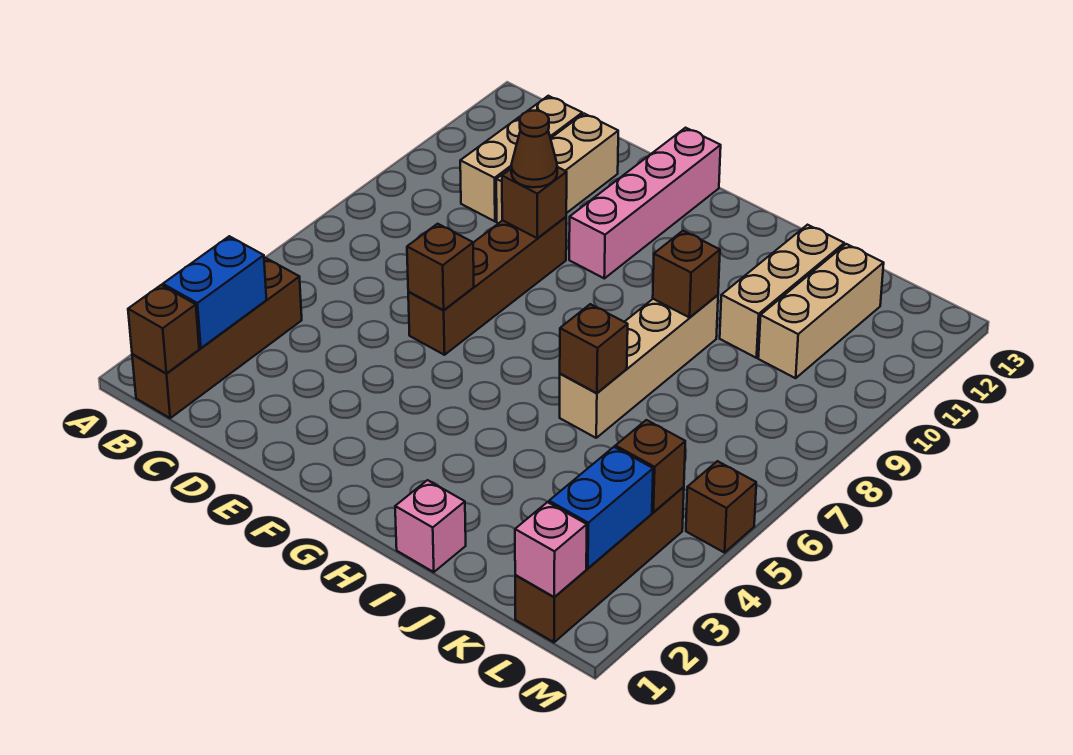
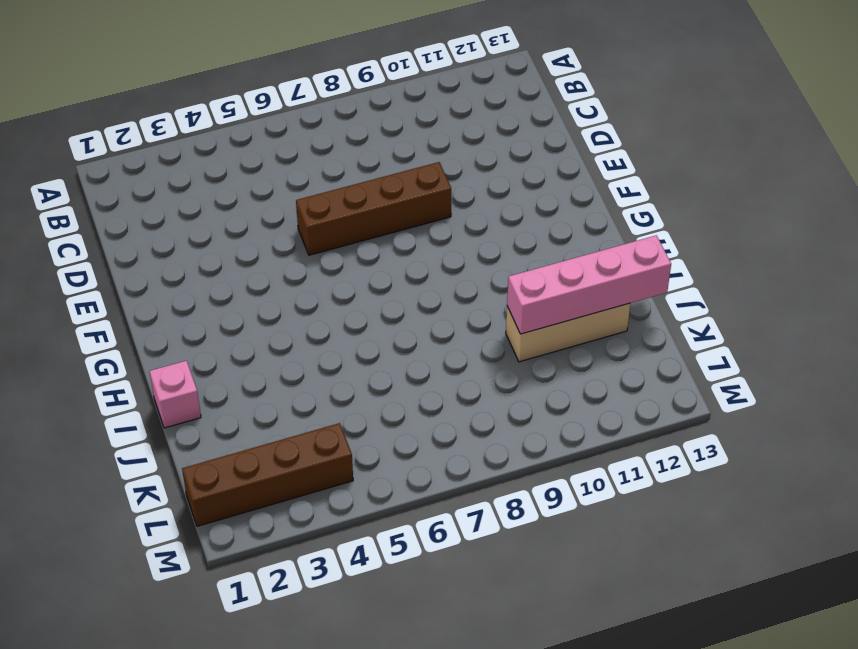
pink brick J10:J13 level 2 -> pink brick F10:F13 level 1
none -> brown brick B1:B4 level 1
none -> tan brick C10:C12 level 1
none -> tan brick D10:D12 level 1

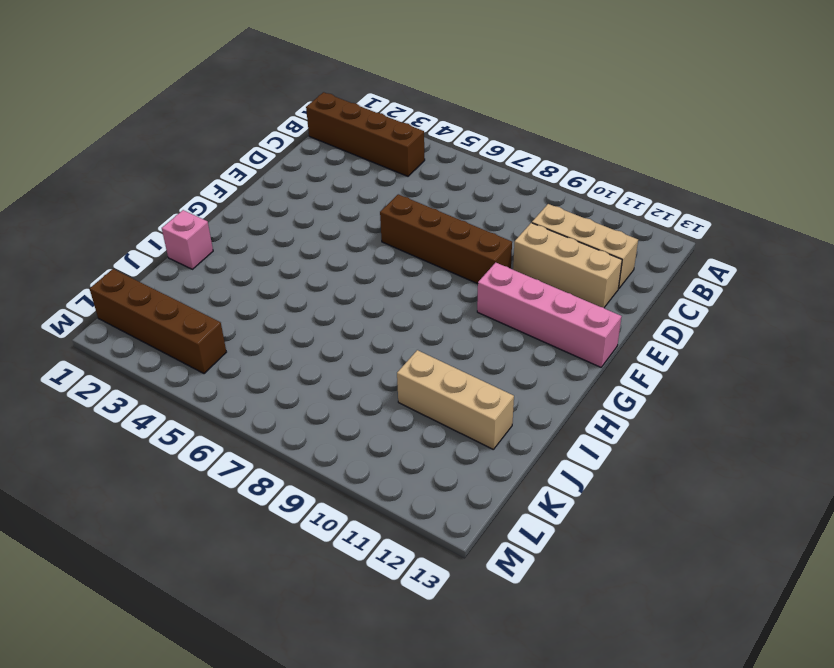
none -> tan brick I6:I9 level 1
none -> tan brick K10:K12 level 1
none -> brown brick M5 level 1

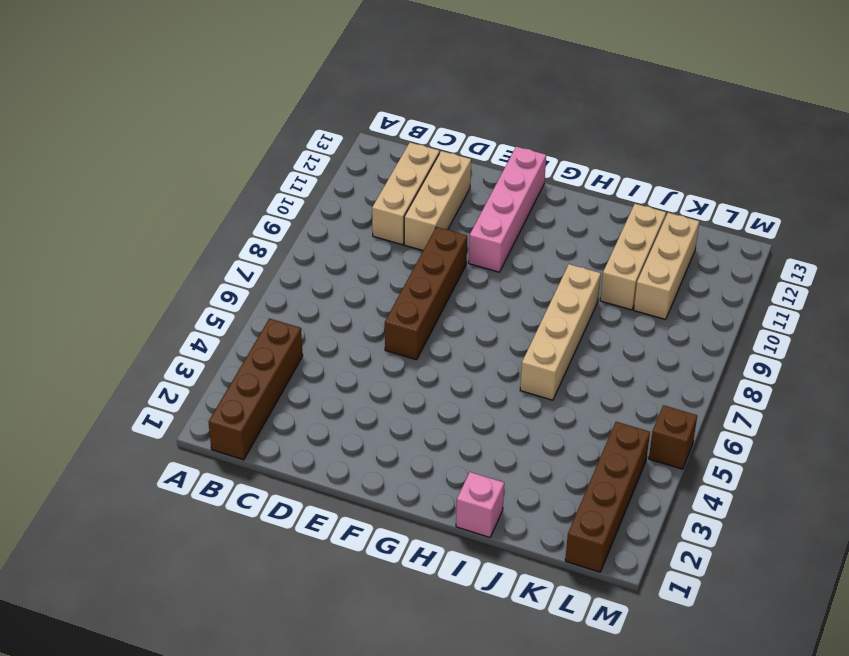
none -> brown brick B1 level 2
none -> blue brick B2:B3 level 2
none -> brown brick E6 level 2

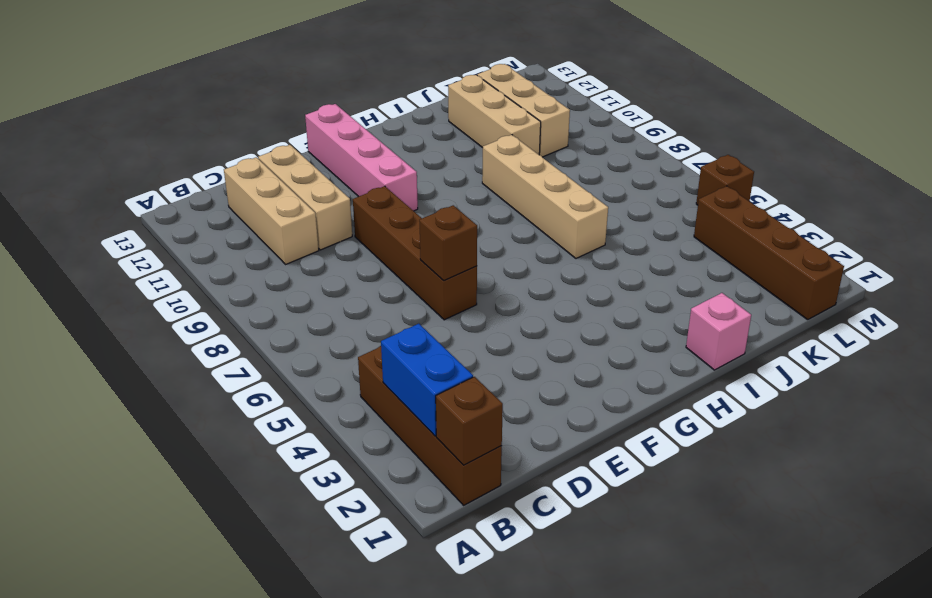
none -> brown brick E9 level 2
none -> brown brick I6 level 2
none -> brown brick I9 level 2

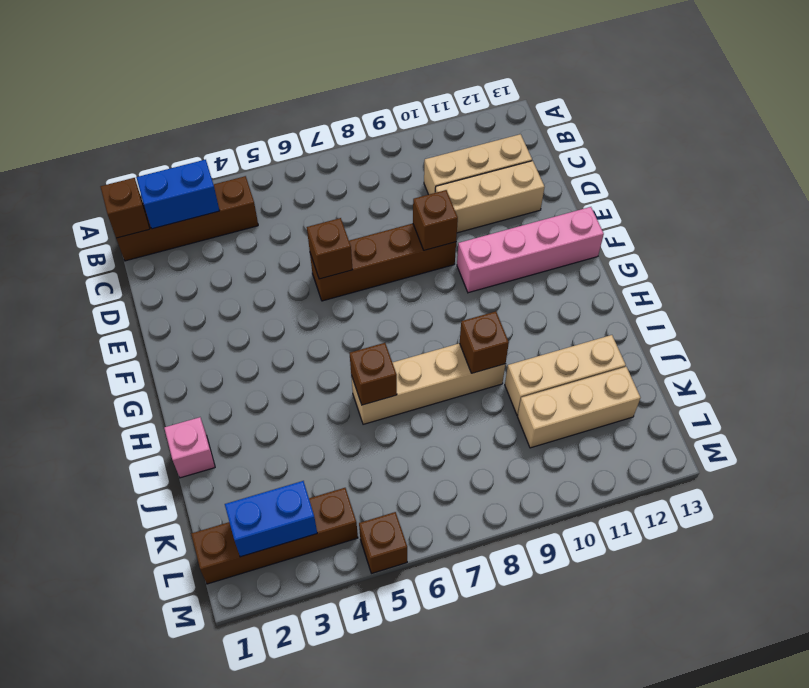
none -> pink brick L1 level 2
none -> brown brick L4 level 2
none -> brown cone E9 level 3

